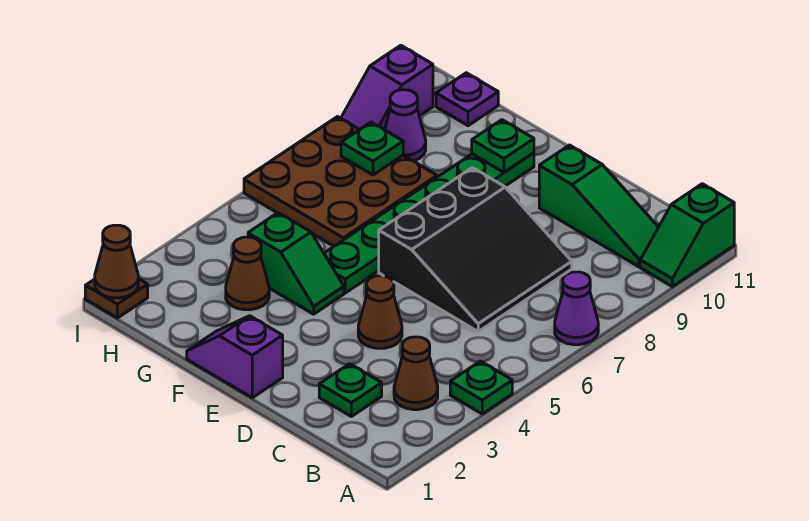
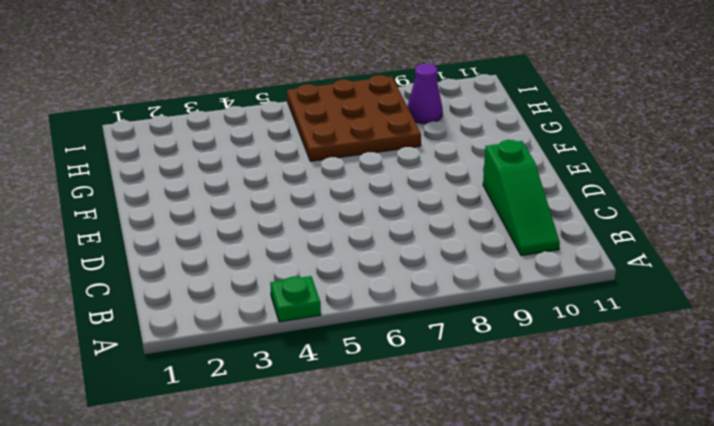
none -> purple cone A7 level 1
none -> green slope A10:A11 level 1 top 11
none -> brown cone B3 level 1

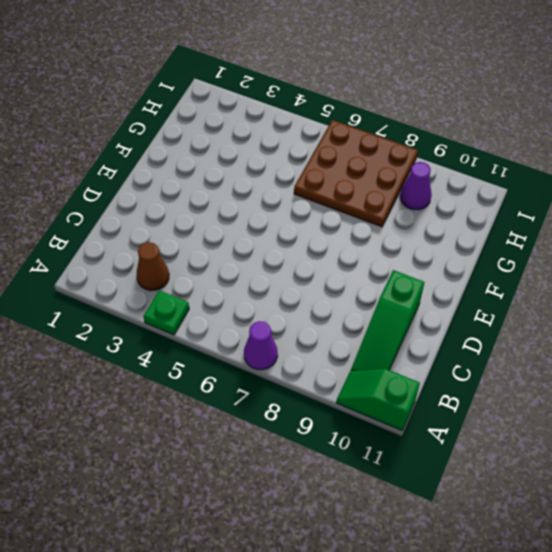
none -> green plate C2 level 1
none -> black slope C6:E8 level 1 top E
none -> brown cone D4 level 1

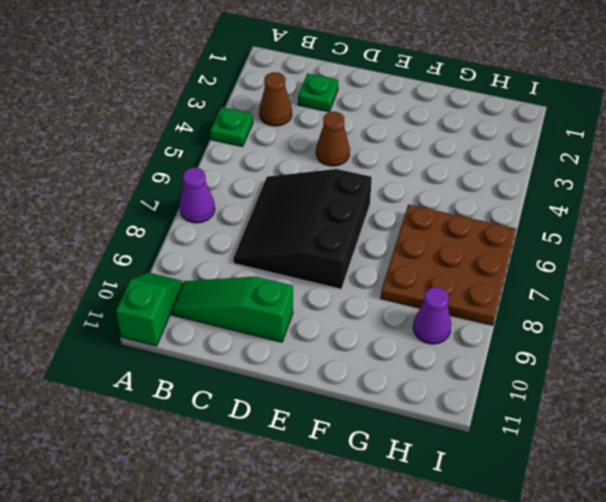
none -> purple slope E1:F1 level 1 top E
none -> green slope F4:G4 level 1 top G
none -> green plate F5:F10 level 1

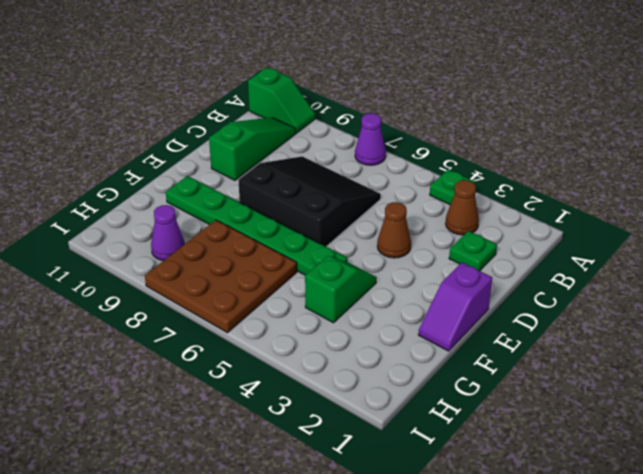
none -> brown cone G3 level 1
none -> purple plate H11 level 1
none -> brown plate I1 level 1

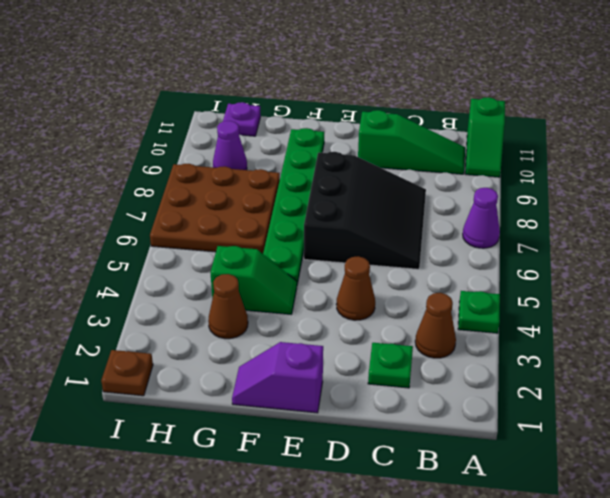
none -> purple slope I9:I10 level 1 top 10
none -> green plate F10 level 2
none -> green plate H8 level 2

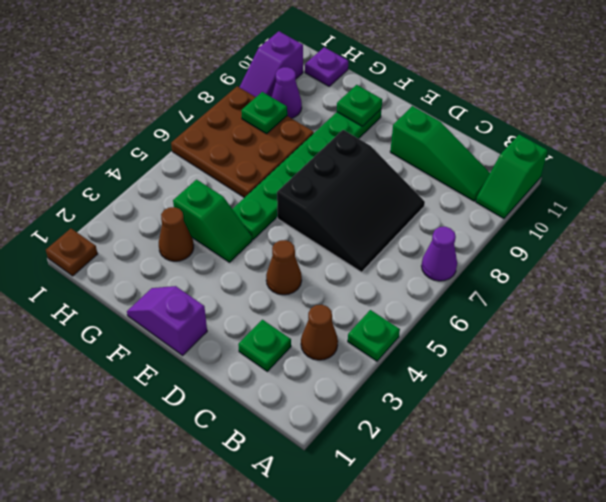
none -> brown cone I1 level 2

